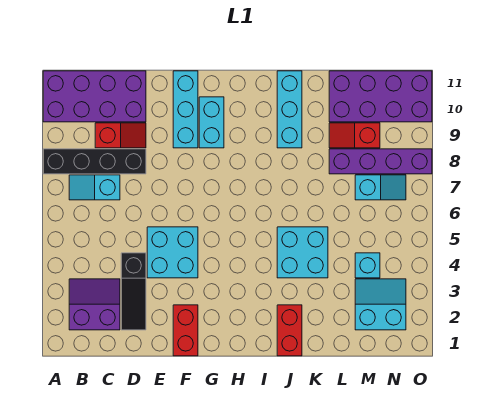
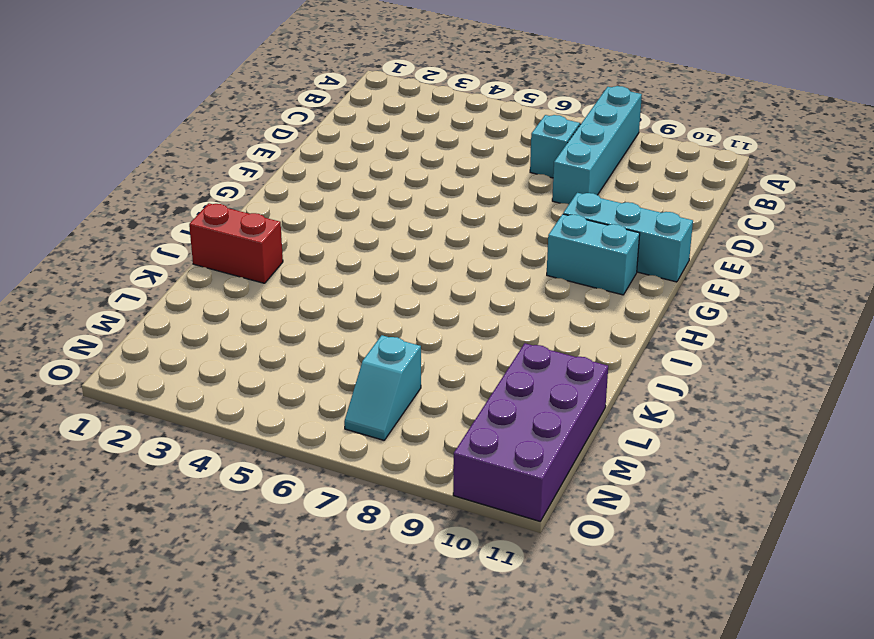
cyan brick A8:D8 level 1 -> black brick A8:D8 level 1
none -> purple brick A10:D11 level 1
none -> purple slope B2:C3 level 1 top 2
none -> red slope C9:D9 level 1 top C

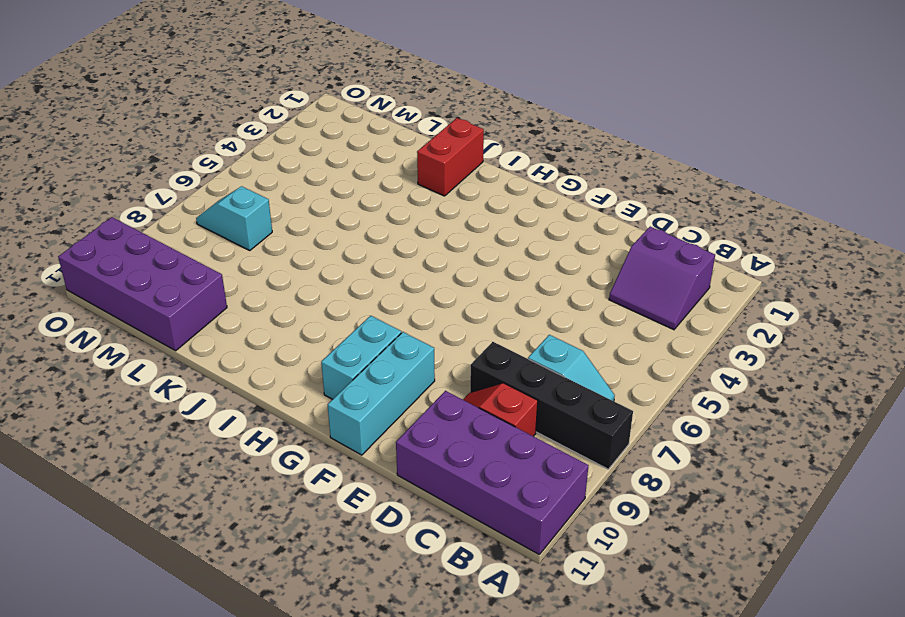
none -> black slope D2:D4 level 1 top 4
none -> cyan brick E4:F5 level 1
none -> red brick F1:F2 level 1

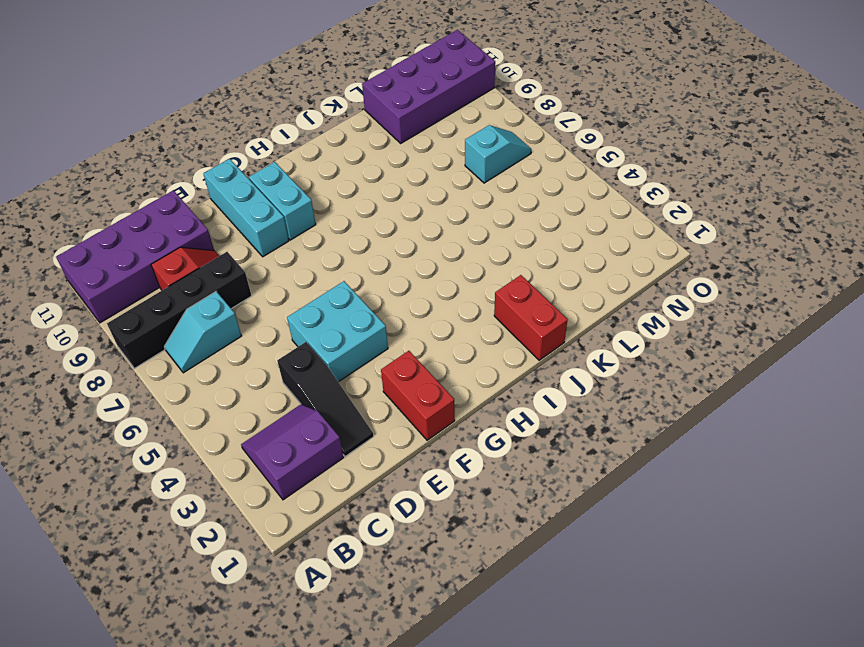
none -> cyan brick J4:K5 level 1
none -> cyan brick J9:J11 level 1
none -> purple brick L8:O8 level 1

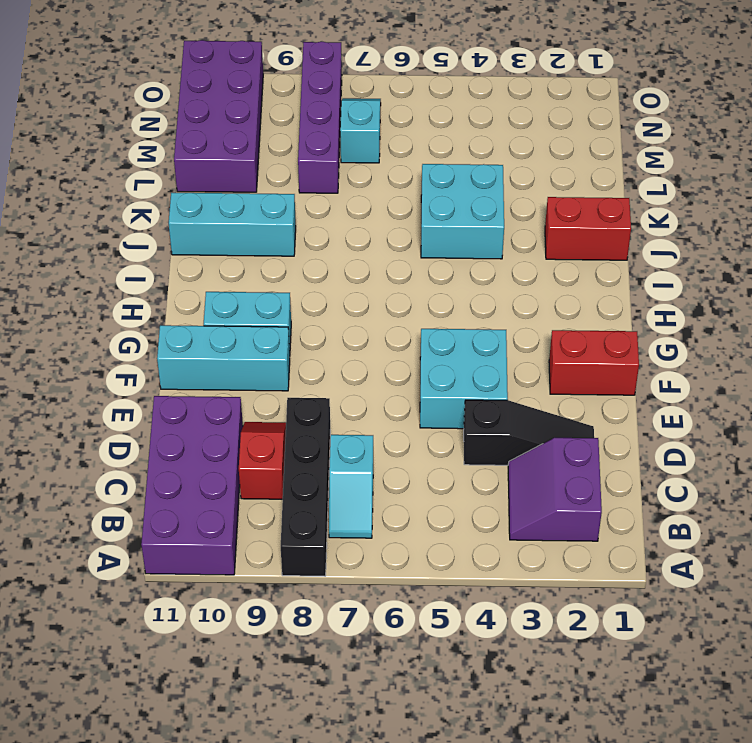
none -> red slope L9:M9 level 1 top M
none -> cyan slope M2:N3 level 1 top 2
none -> cyan brick M4 level 1

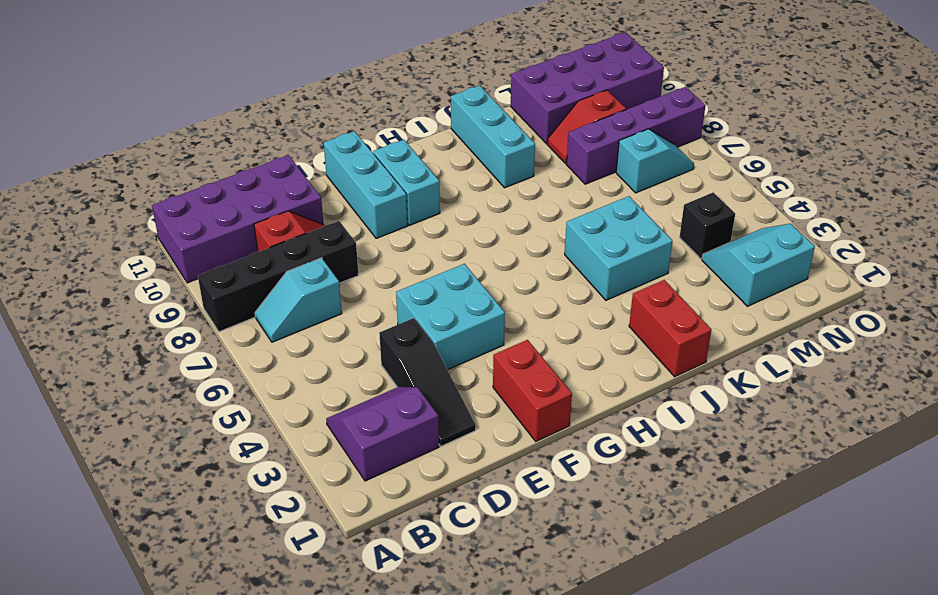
black brick M4 level 1 -> cyan brick M4 level 1

